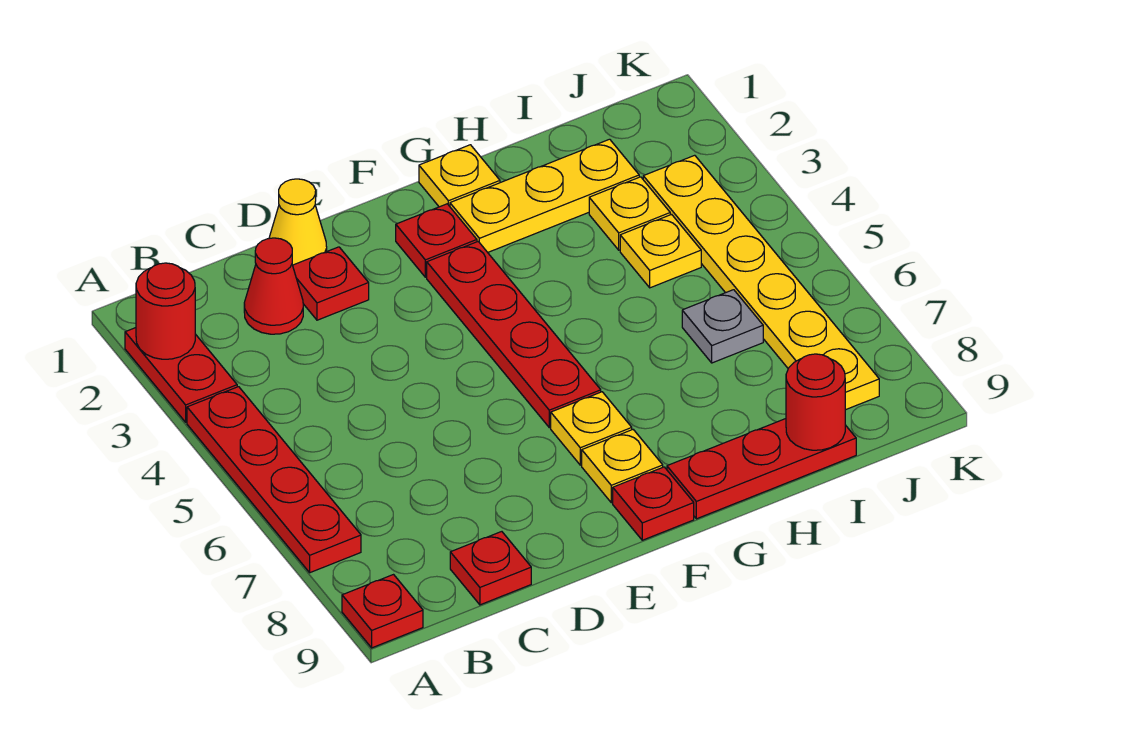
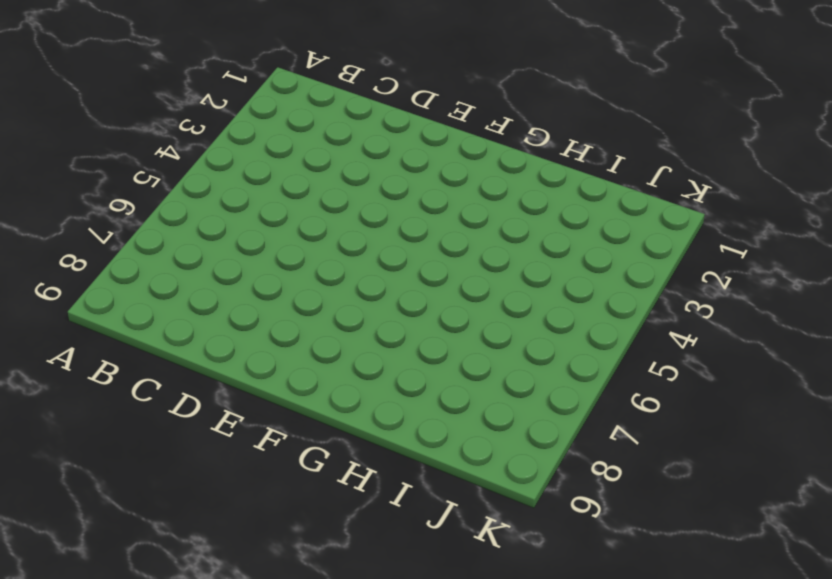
none -> red plate A2:A3 level 1
none -> red plate A4:A7 level 1
none -> red plate A9 level 1

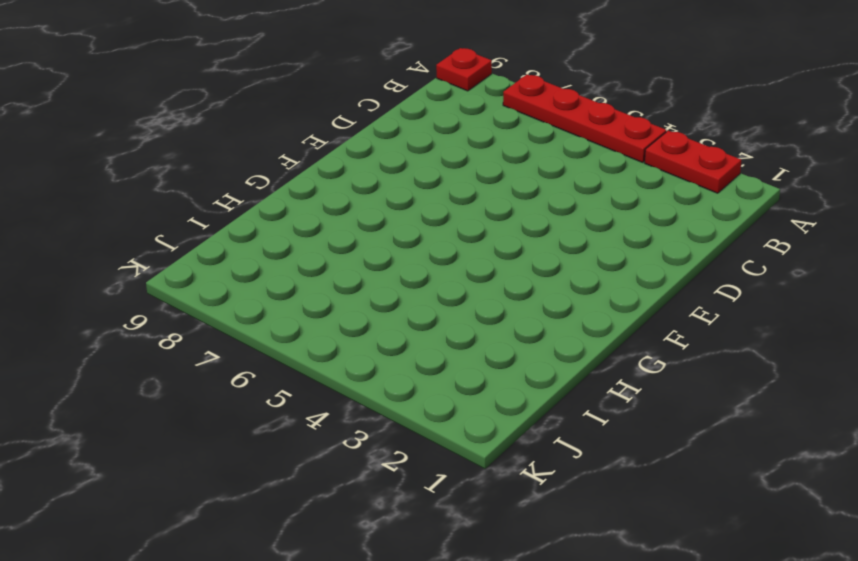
none -> red cone C2 level 1
none -> red plate C9 level 1
none -> yellow cone D1 level 1

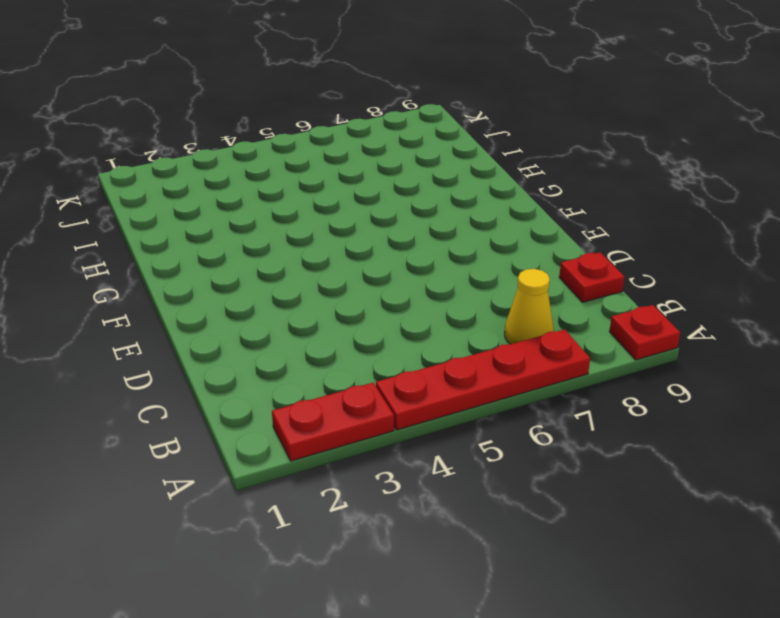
yellow cone B7 level 1 -> yellow cone D1 level 1
none -> red cone C2 level 1
none -> red plate D2 level 1
none -> red plate F2 level 1

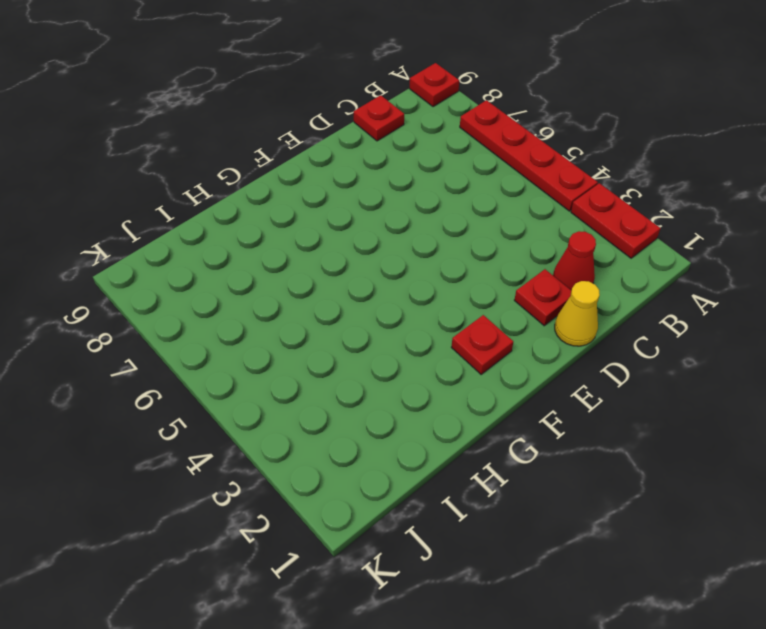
none -> red plate F3:F6 level 1
none -> yellow plate F7 level 1
none -> yellow plate F8 level 1

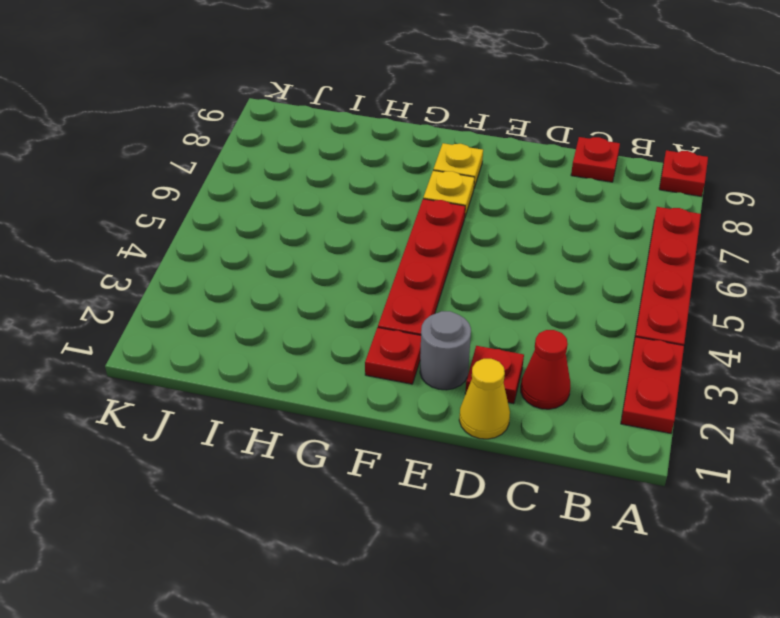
grey round brick E2 level 1 -> none
none -> red plate F9 level 1
none -> yellow plate G1 level 1
none -> yellow plate G2:I2 level 1

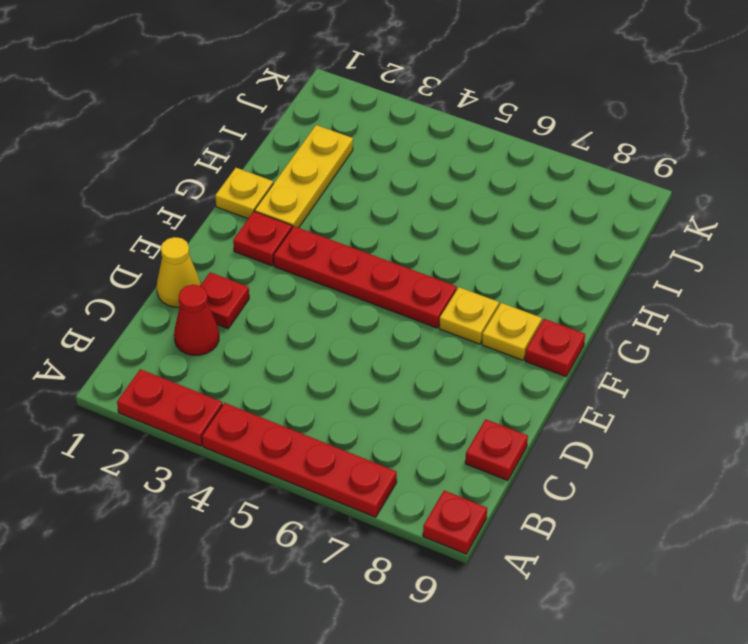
none -> red plate G9:I9 level 1
none -> yellow plate I3 level 1
none -> yellow plate I4 level 1

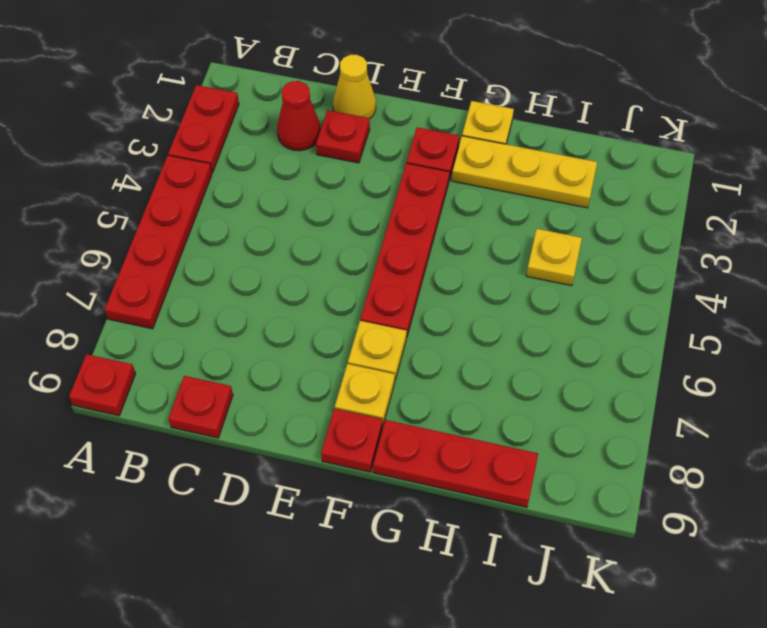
none -> yellow plate I3 level 1
none -> grey plate I6 level 1
none -> yellow plate J3:J8 level 1

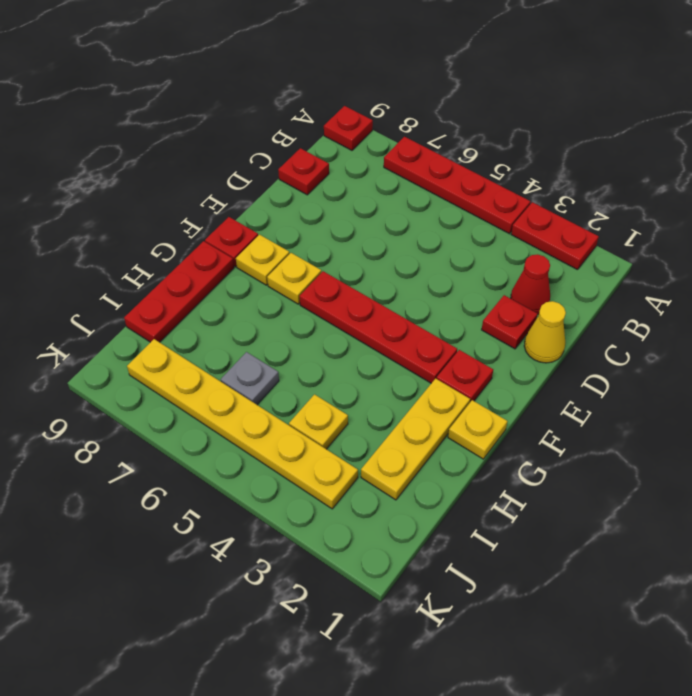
none -> yellow plate I3 level 1
none -> red round brick A2 level 2
none -> red round brick I9 level 2

